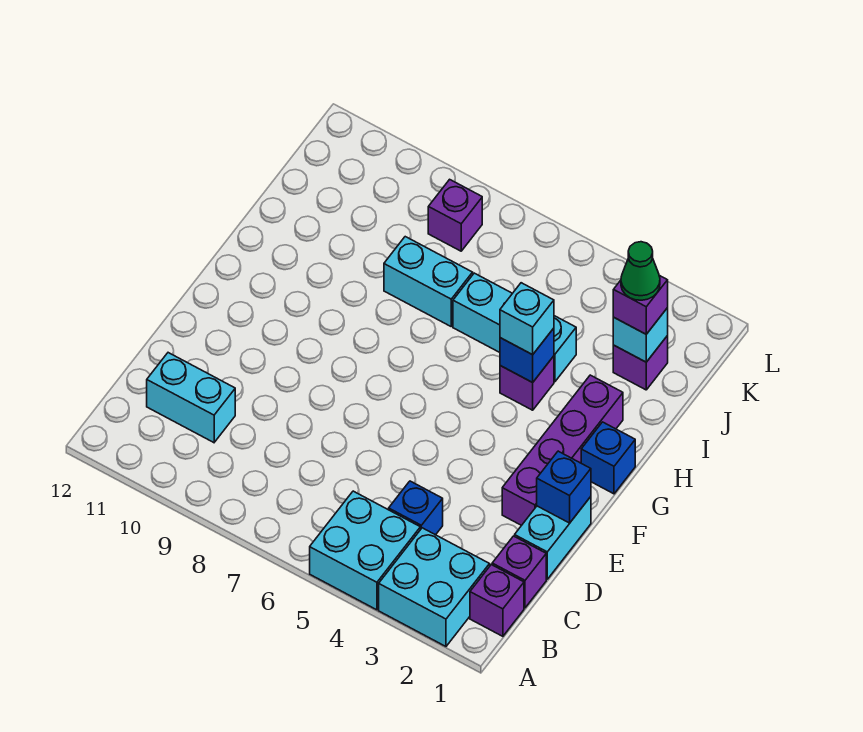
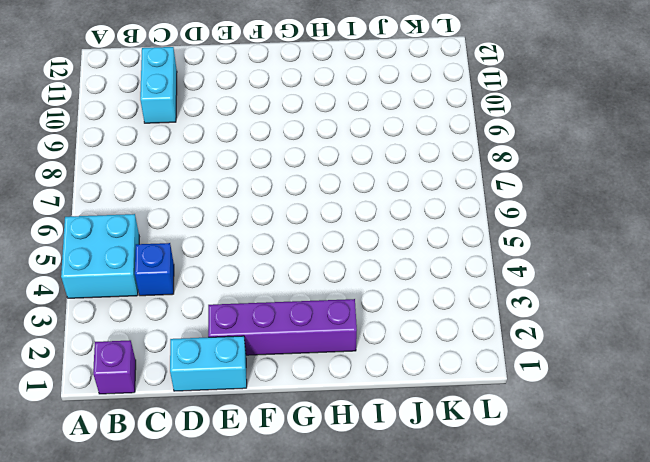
none -> cyan brick A2:B3 level 1
none -> purple brick C1 level 1
none -> blue brick G1 level 1

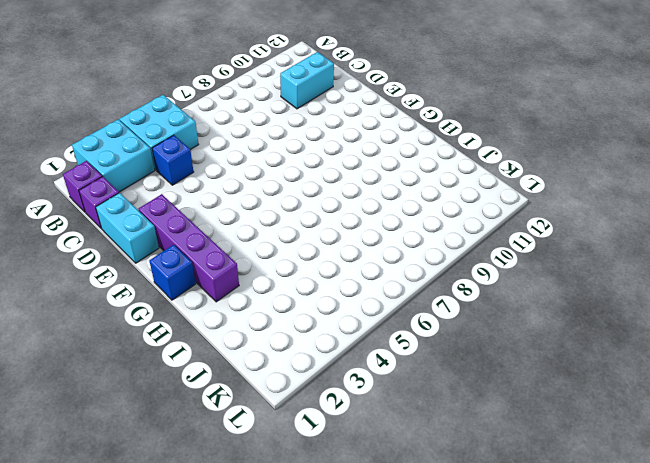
none -> purple brick H4 level 1
none -> cyan brick I4:I6 level 1
none -> cyan brick I7:I8 level 1

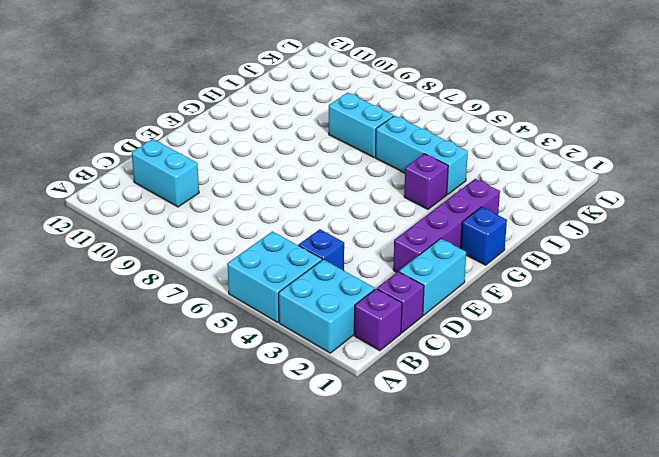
none -> purple brick J2 level 1
none -> purple brick K8 level 1
none -> blue brick E1 level 2

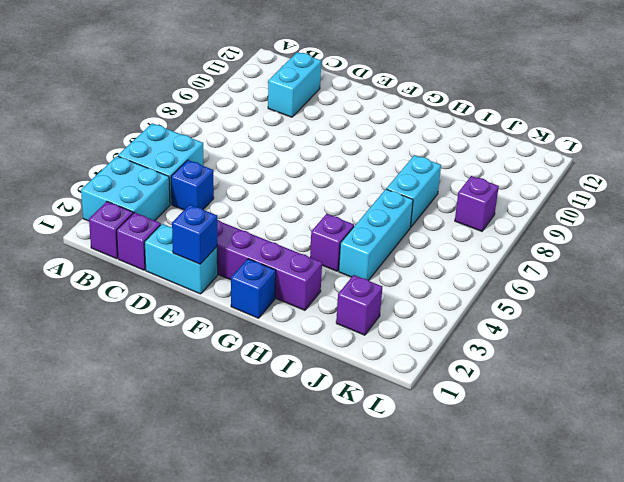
none -> blue brick H4 level 2
none -> cyan brick J2 level 2
none -> cyan brick H4 level 3

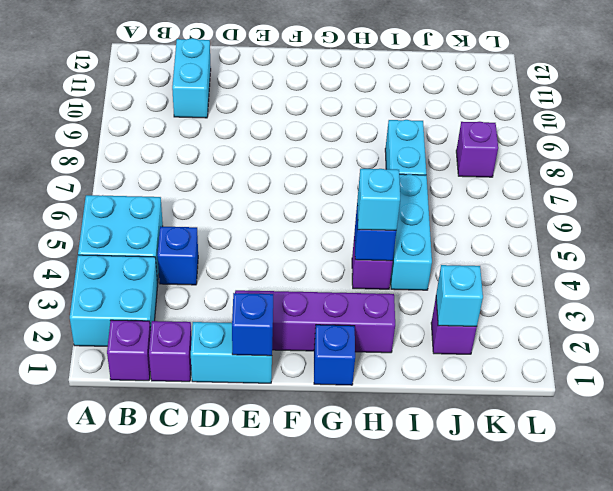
none -> purple brick J2 level 3
none -> green cone J2 level 4

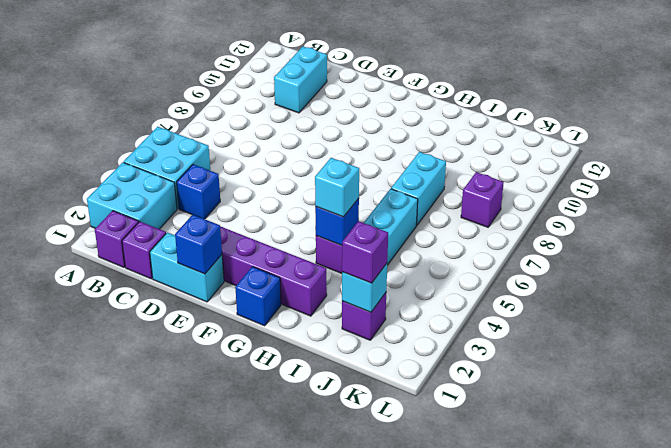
none -> green cone J2 level 4

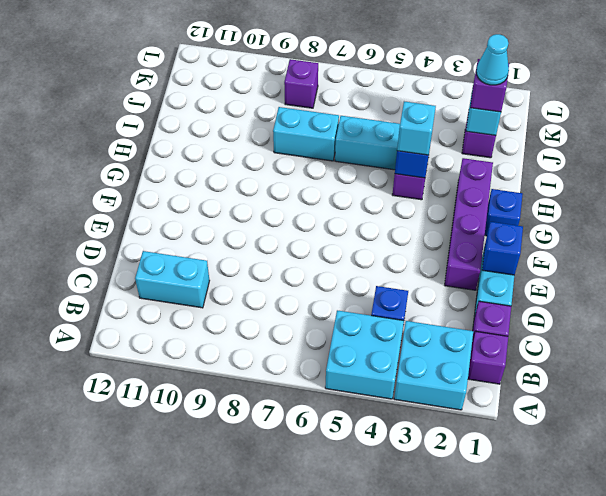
cyan cone J2 level 4 -> green cone J2 level 4

